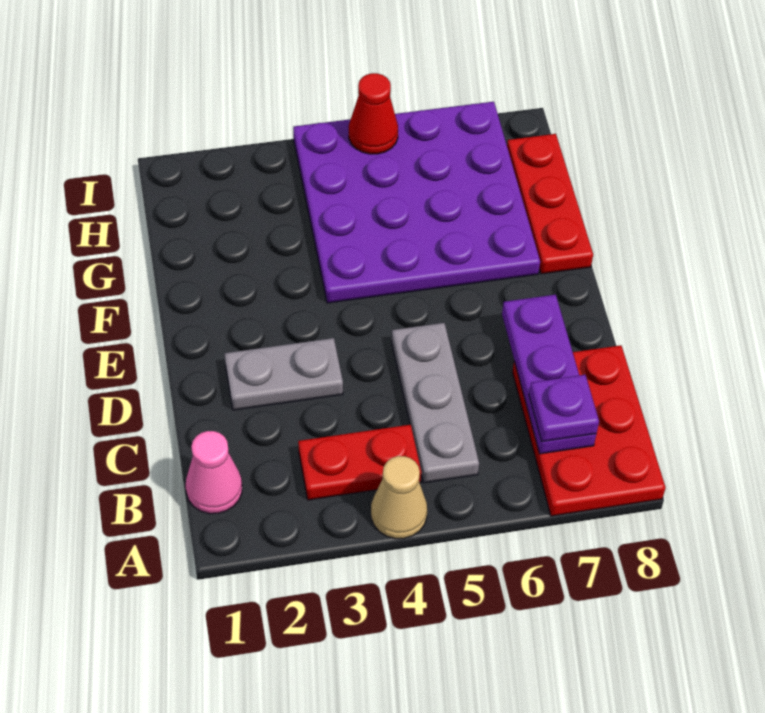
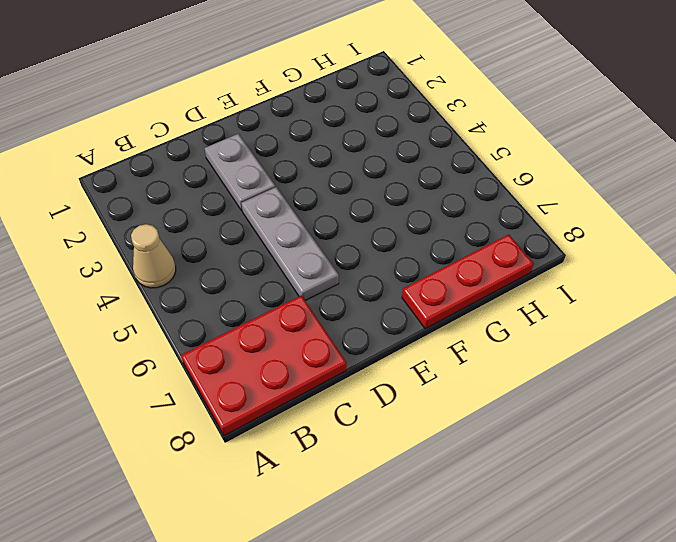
grey plate D4:D6 level 1 -> grey plate B5:D5 level 1
none -> pink cone B1 level 1
none -> red plate B3:B4 level 1

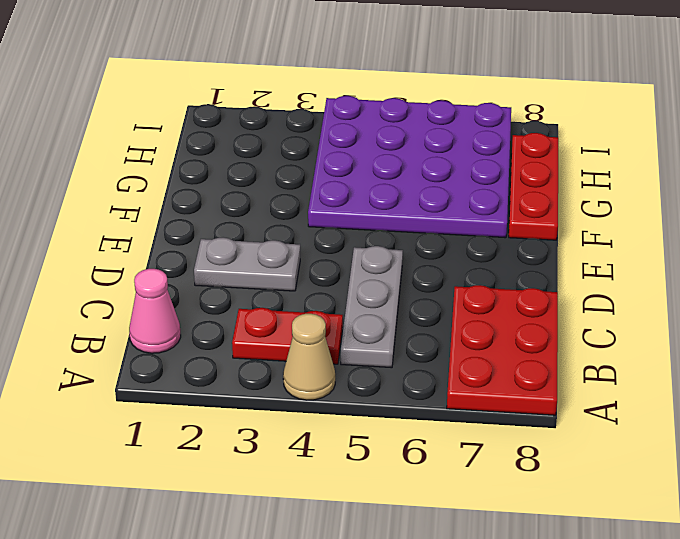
none -> purple plate B7:D7 level 2
none -> red cone I5 level 2

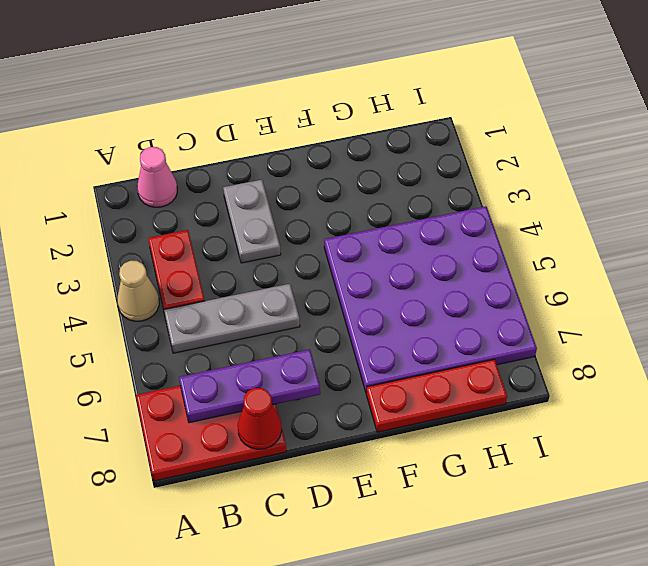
red cone C8 level 2 -> red cone I5 level 2
none -> purple plate B7 level 3

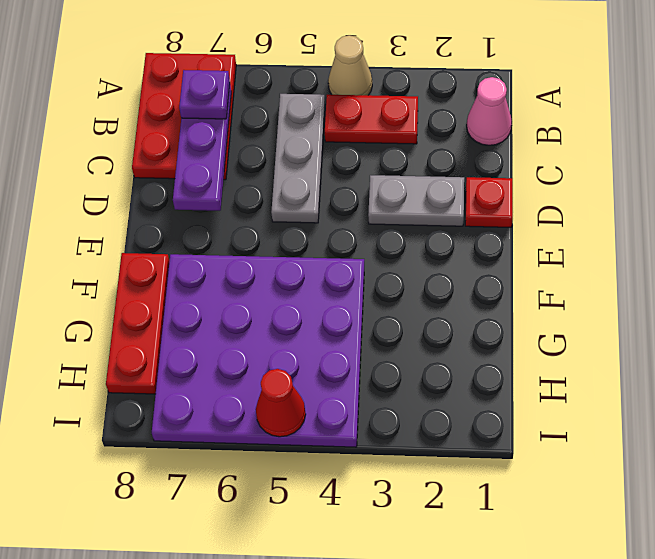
red plate D1 level 1 -> none

